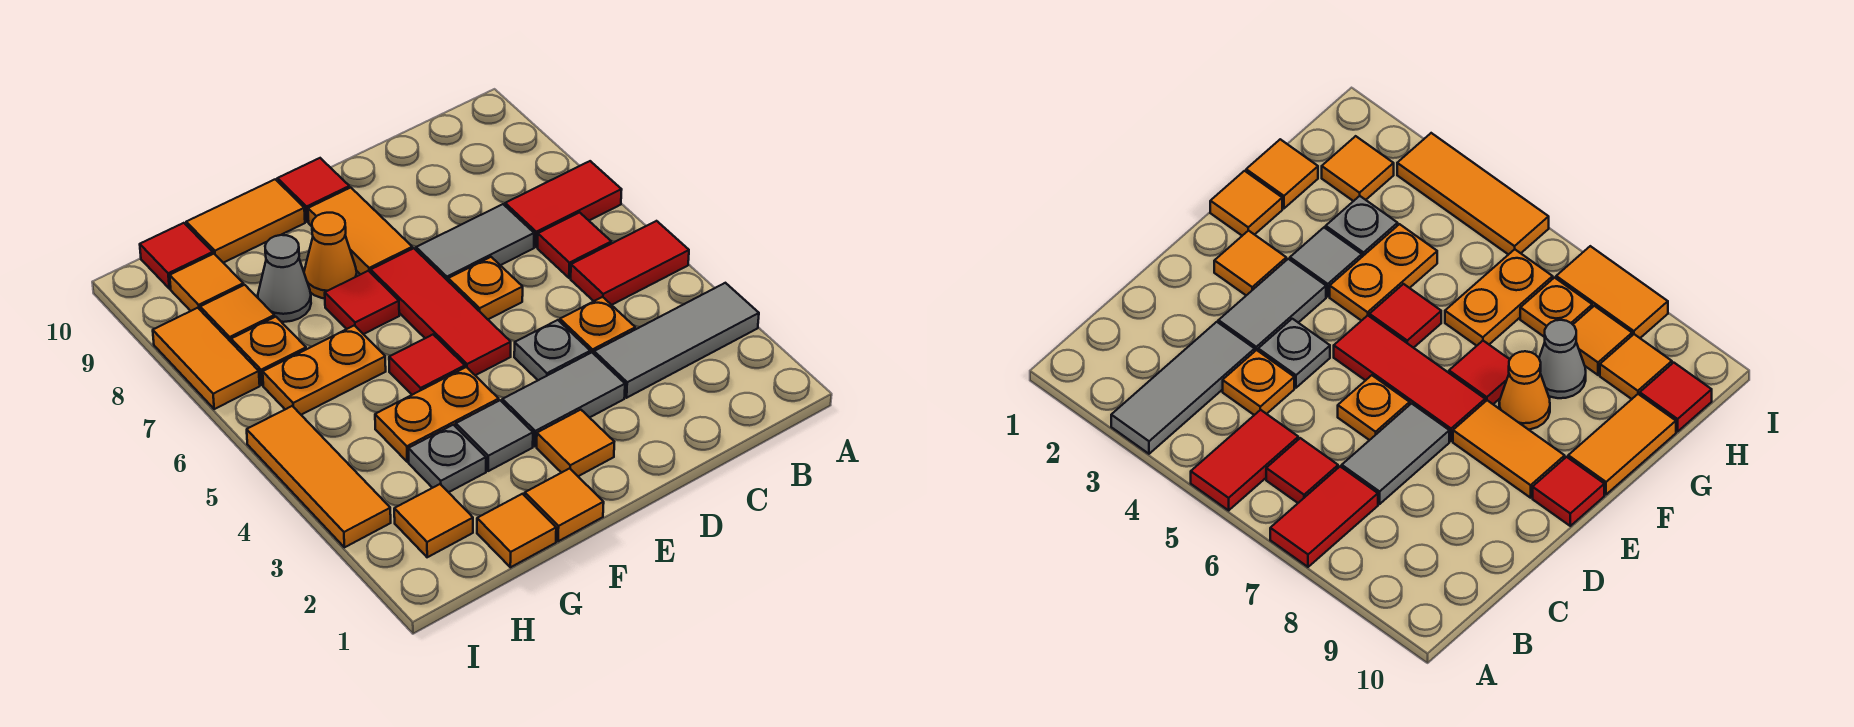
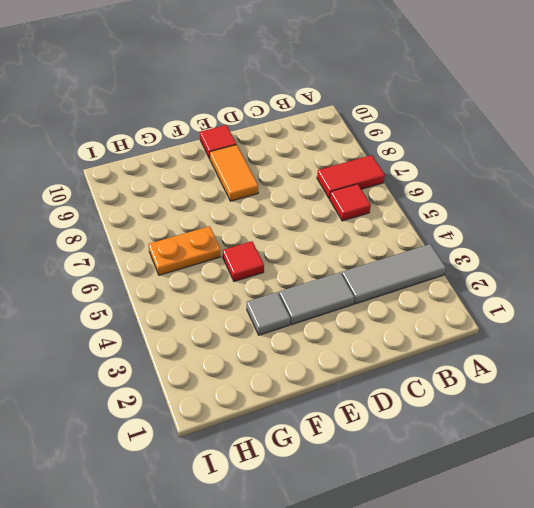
none -> red tile A5:B5 level 1
none -> orange plate C4 level 1
none -> grey tile C7:D7 level 1
none -> grey plate D4 level 1

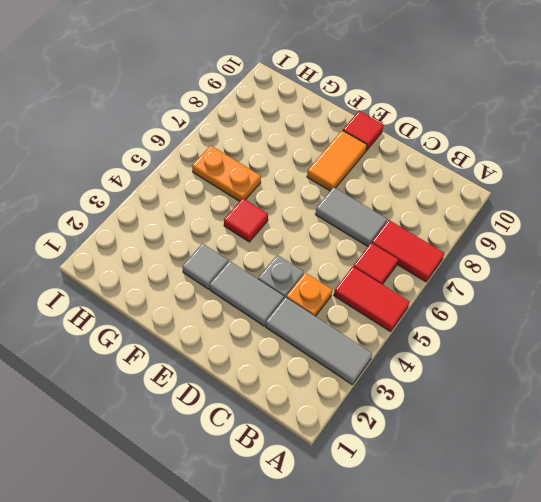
none -> orange plate D6 level 1
none -> orange tile E2 level 1
none -> red tile E5:E7 level 1
none -> orange tile F1 level 1

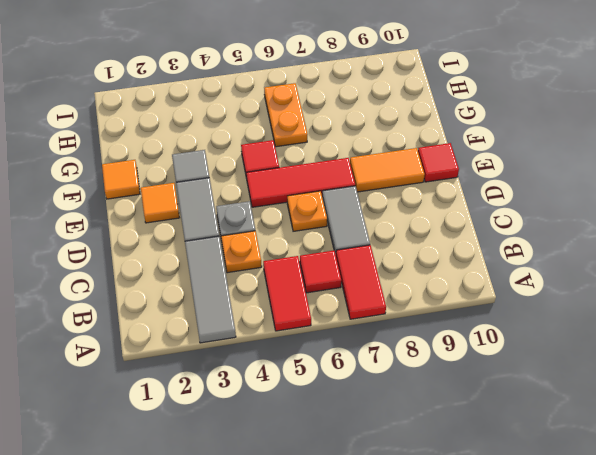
none -> orange plate F4:G4 level 1
none -> red tile F7 level 1
none -> orange cone F8 level 1
none -> orange tile F10:G10 level 1

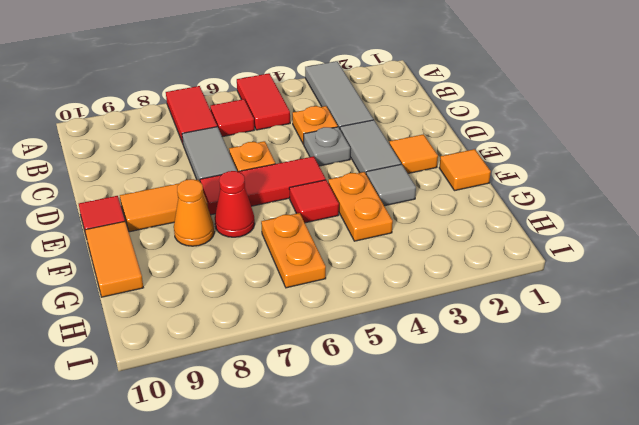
red cone F7 level 1 -> red tile F7 level 1
none -> orange tile G1 level 1
none -> grey plate G3 level 1
none -> grey cone G8 level 1
none -> orange tile H2 level 1

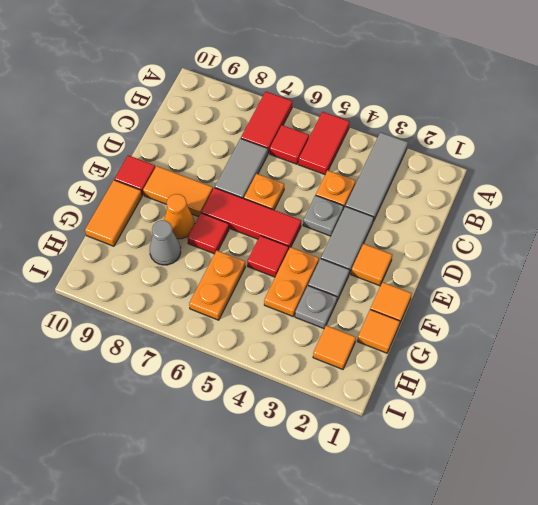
none -> orange plate H7 level 1
none -> orange tile H8 level 1
none -> orange tile H9 level 1
none -> red tile H10 level 1

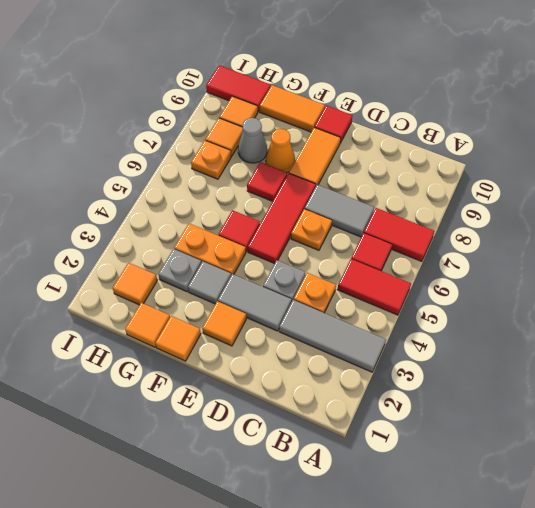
red tile H10:I10 level 1 -> red tile H10 level 1
none -> orange plate G6:H6 level 1
none -> orange tile I3:I5 level 1
none -> orange tile I7:I8 level 1

